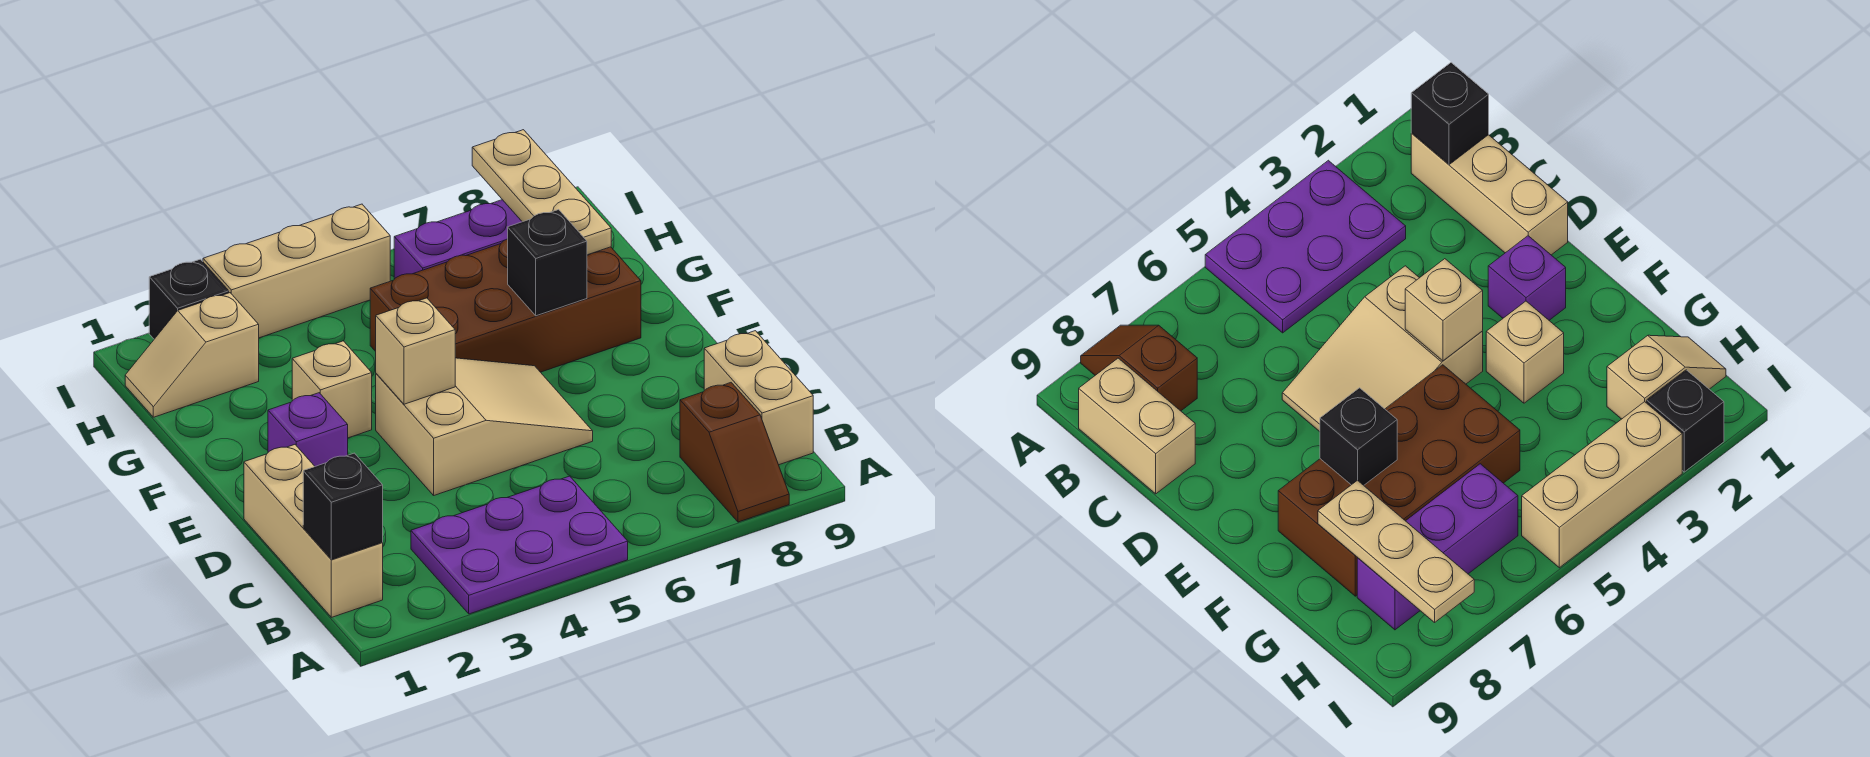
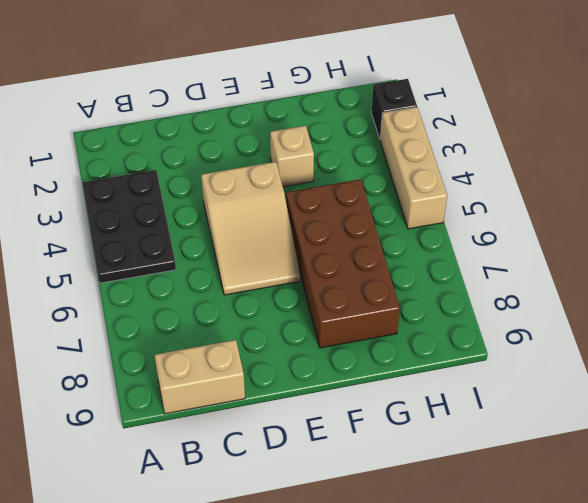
black plate A3:B5 level 1 -> purple plate A3:B5 level 1
none -> brown slope A8:B8 level 1 top B
none -> tan brick B1:D1 level 1
none -> purple brick E2 level 1

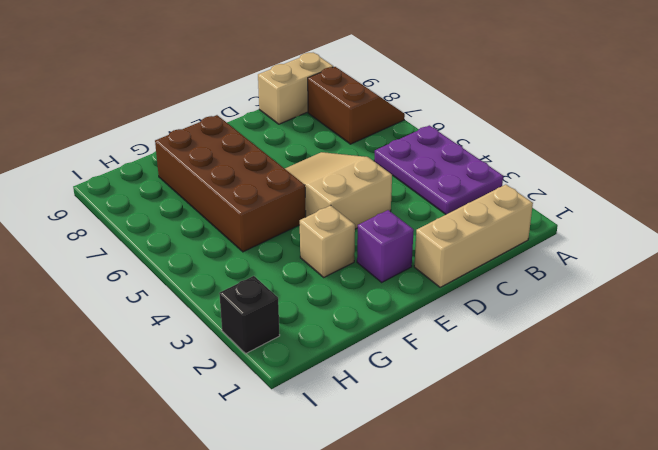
brown slope A7:B8 level 1 top B -> brown slope A8:B8 level 1 top B
none -> tan slope H1:H2 level 1 top 2
none -> purple brick H6:H8 level 1
none -> tan brick I3:I5 level 1

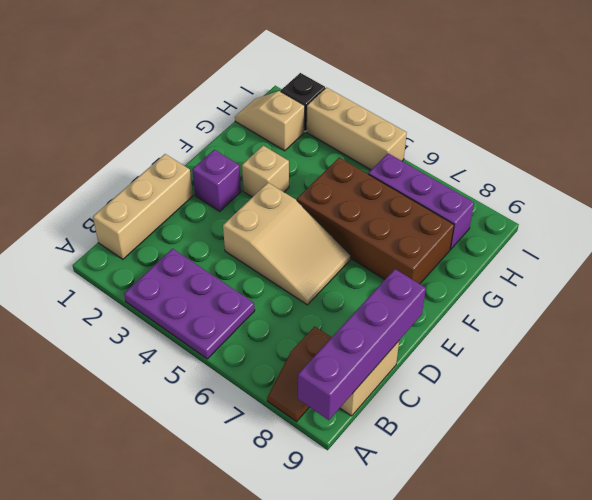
purple brick A9:D9 level 2 -> none
none -> black brick B1 level 2
none -> tan brick E4 level 2
none -> black brick F7 level 2

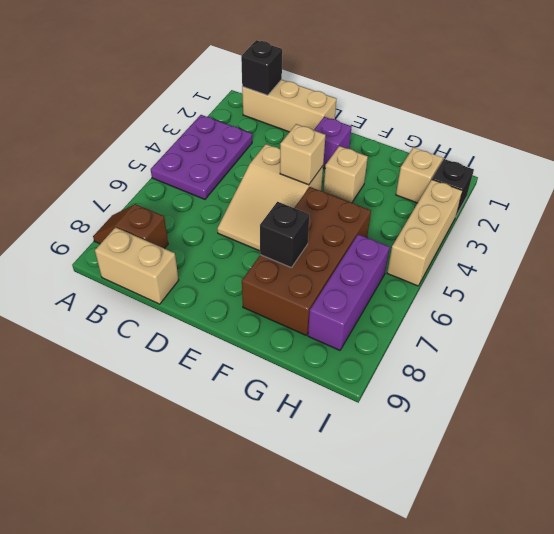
none -> tan plate G8:I8 level 2

